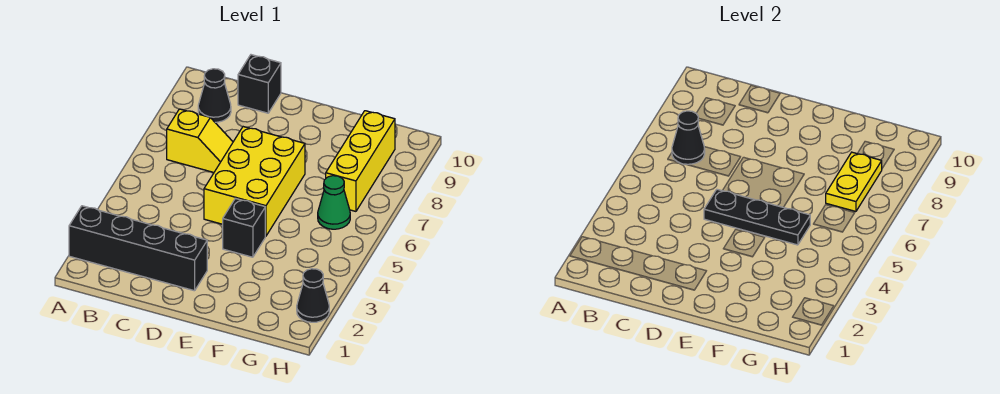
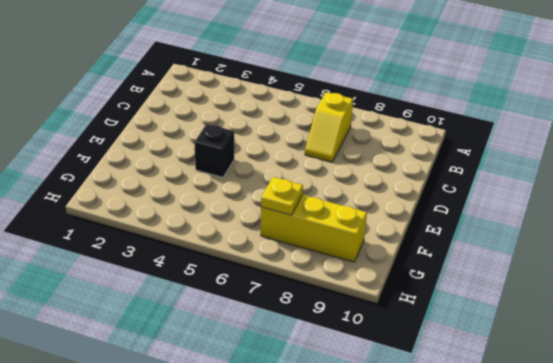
yellow plate G7 level 2 -> yellow plate G7:G8 level 2
none -> black brick A2:D2 level 1
none -> black cone B9 level 1
none -> black brick C10 level 1

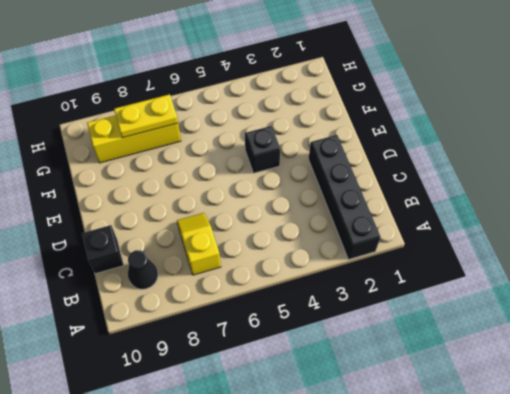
none -> yellow brick D5:E7 level 1
none -> green cone G6 level 1
none -> black cone H2 level 1

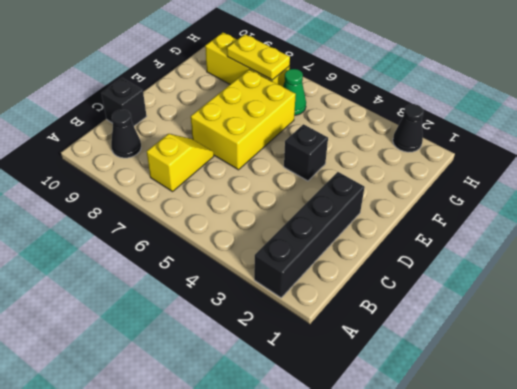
yellow brick D6:F7 level 1 -> yellow brick D5:E7 level 1
none -> black cone B7 level 2
none -> black plate D5:F5 level 2

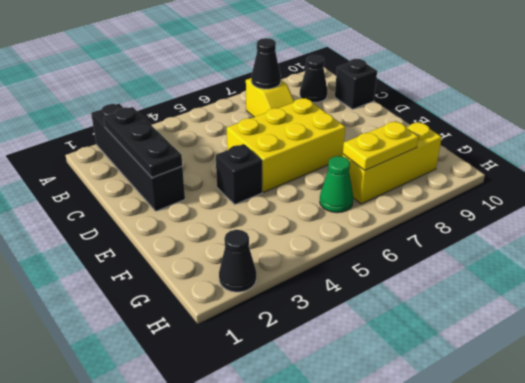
black plate B2:D2 level 2 -> black plate D5:F5 level 2

